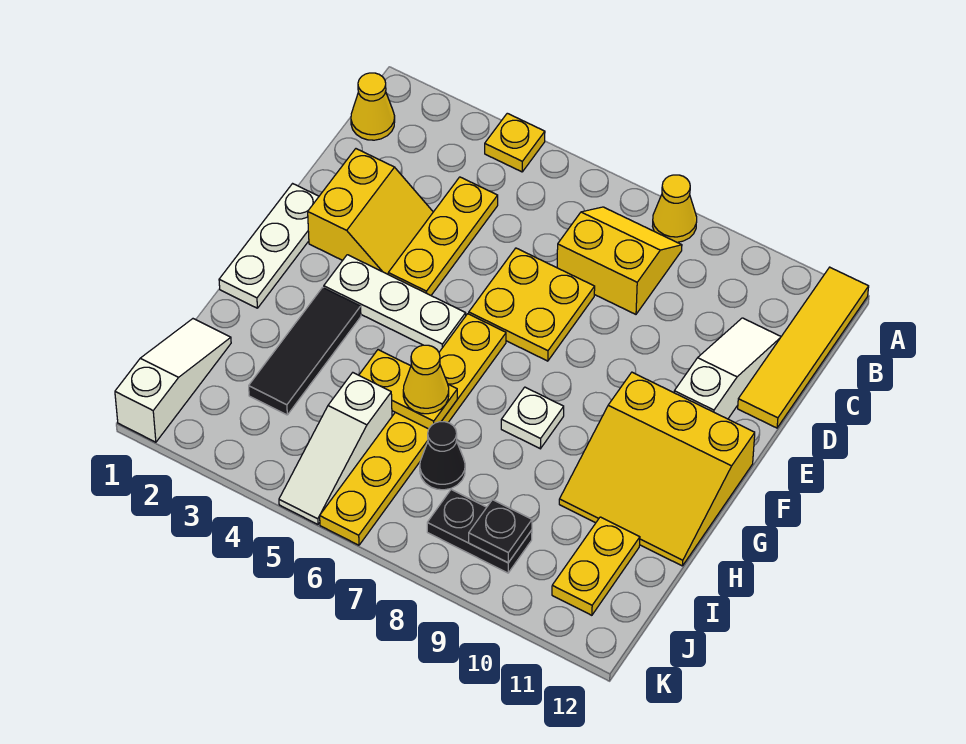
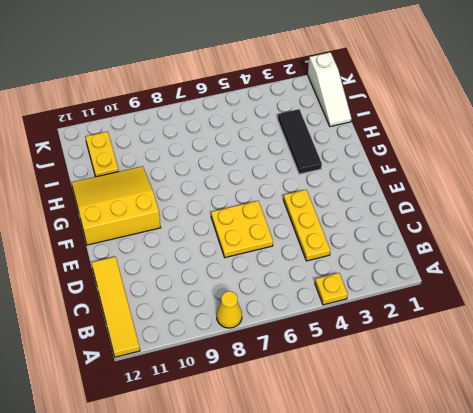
none -> yellow cone B1 level 1
none -> yellow slope B7:C8 level 1 top C
none -> white slope C11:E11 level 1 top E

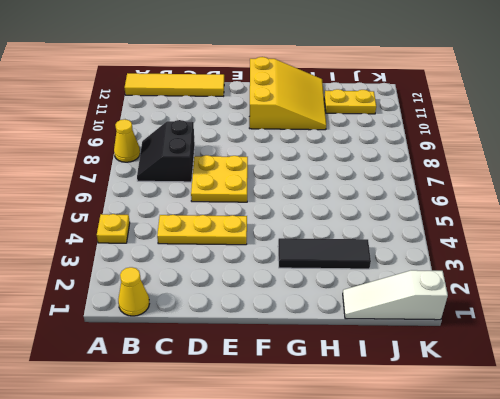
black slope B7:C8 level 1 top C -> yellow slope B7:C8 level 1 top C
none -> white slope C11:E11 level 1 top E
none -> yellow slope D2:E3 level 1 top 2
none -> white plate E1:G1 level 1

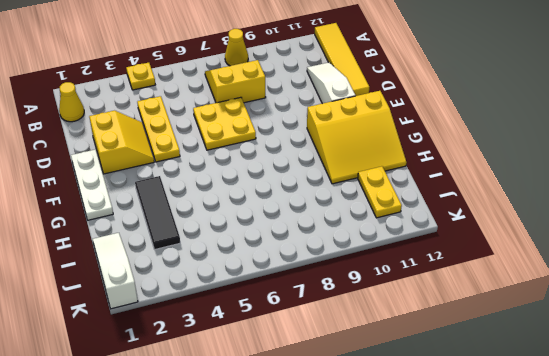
none -> white plate F3:F5 level 1
none -> yellow plate F6:K6 level 1
none -> white plate G8 level 1

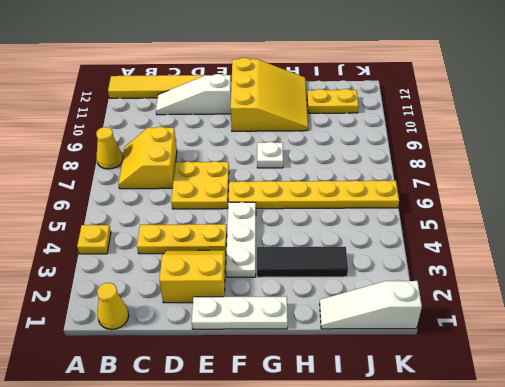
none -> white slope I5:K5 level 1 top I
none -> black cone I7 level 1
none -> black plate J8:J9 level 1

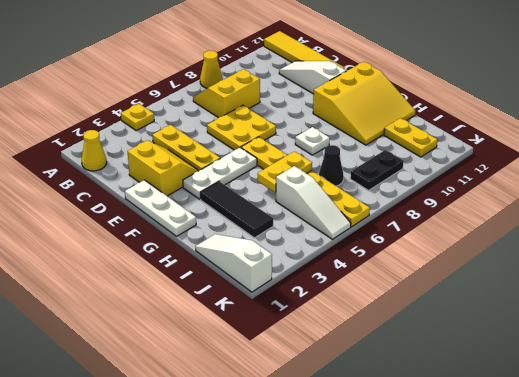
none -> black plate J9 level 2
none -> yellow cone H6 level 3

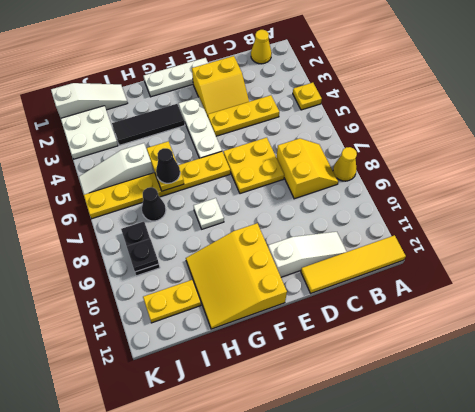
black cone H6 level 3 -> yellow cone H6 level 3
white plate J2:K3 level 1 -> none

